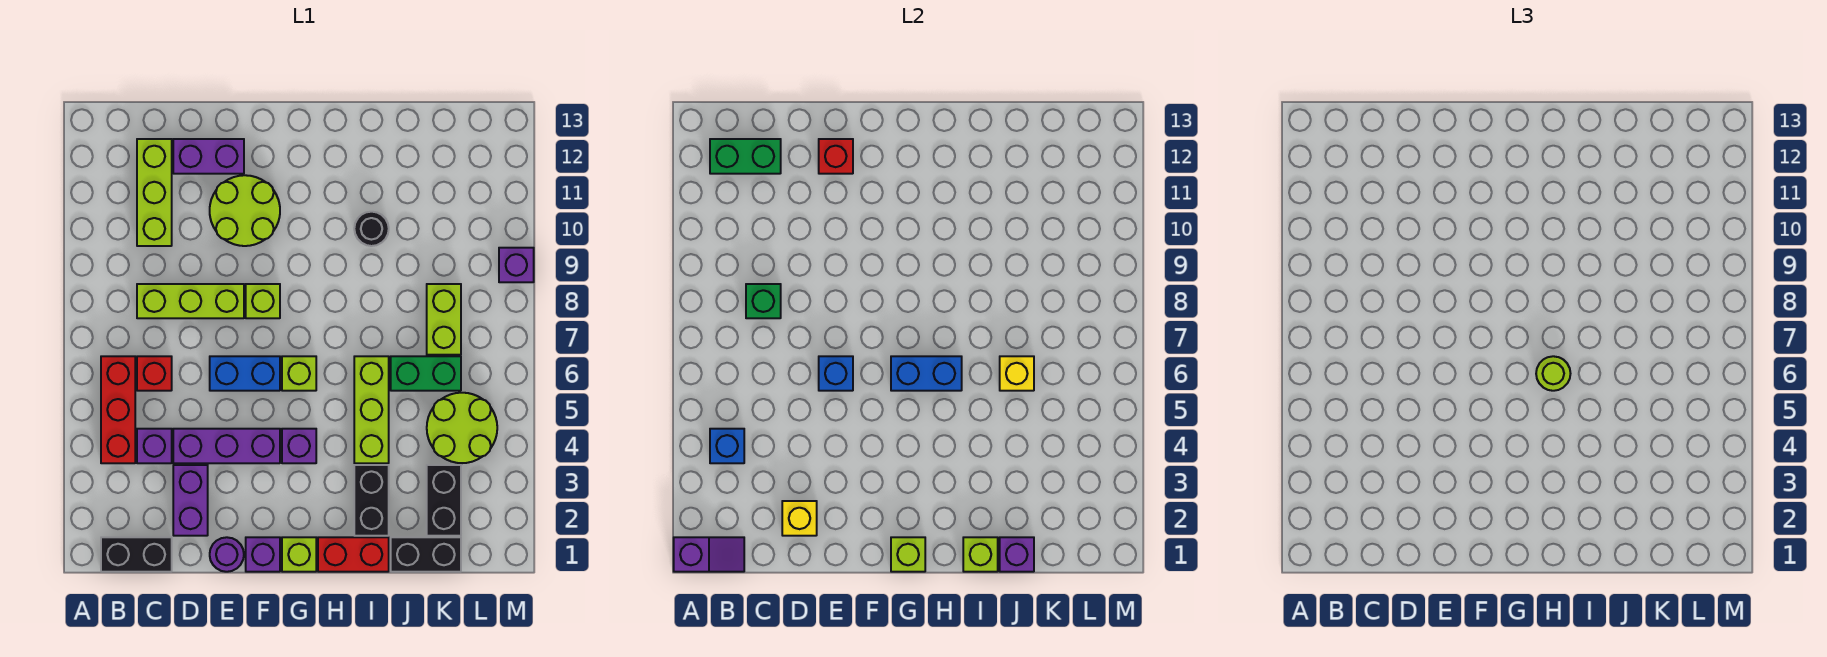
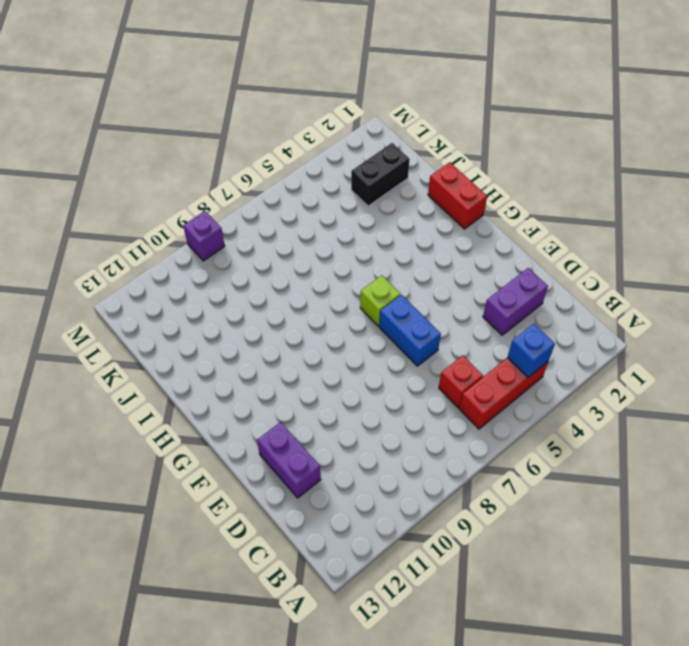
none -> black brick B1:C1 level 1
none -> purple brick C4 level 1
none -> lime brick C8:E8 level 1
none -> lime brick C10:C12 level 1

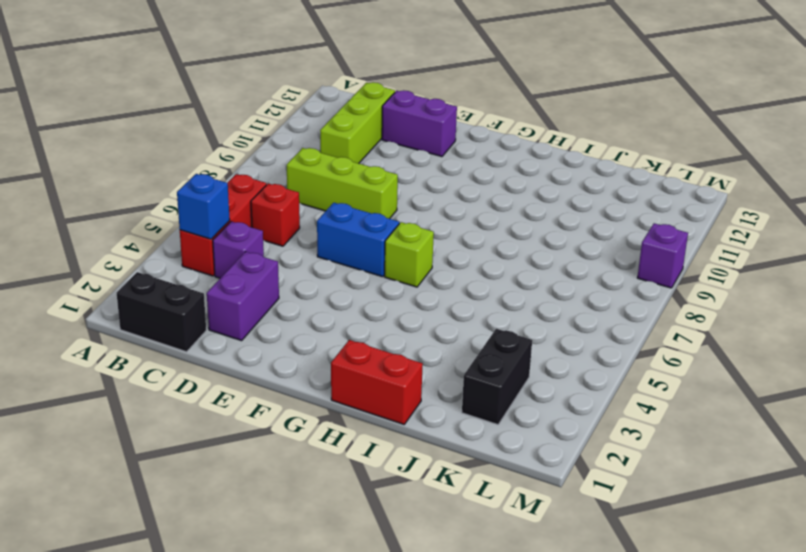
none -> purple brick D4:F4 level 1
none -> purple round brick E1 level 1
none -> lime round brick E10:F11 level 1
none -> purple brick F1 level 1

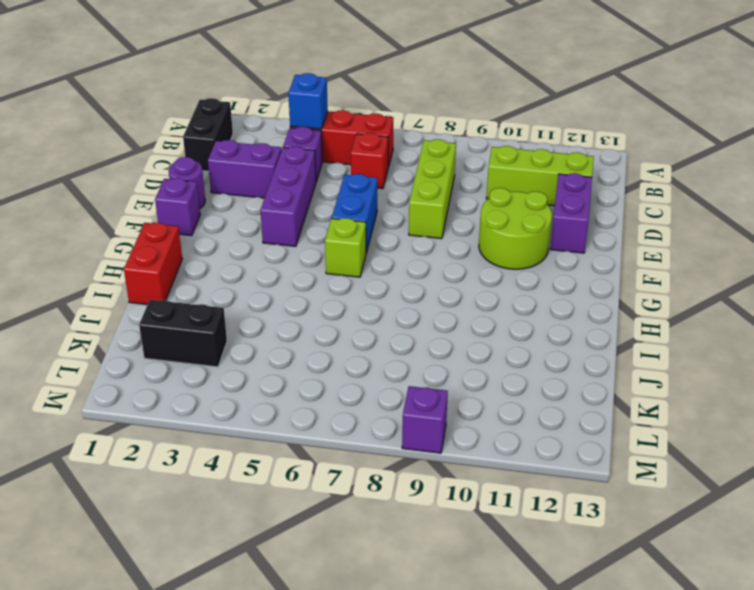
none -> lime brick F8 level 1
none -> lime brick G1 level 1
none -> purple brick G4 level 1
none -> black brick I2:I3 level 1

